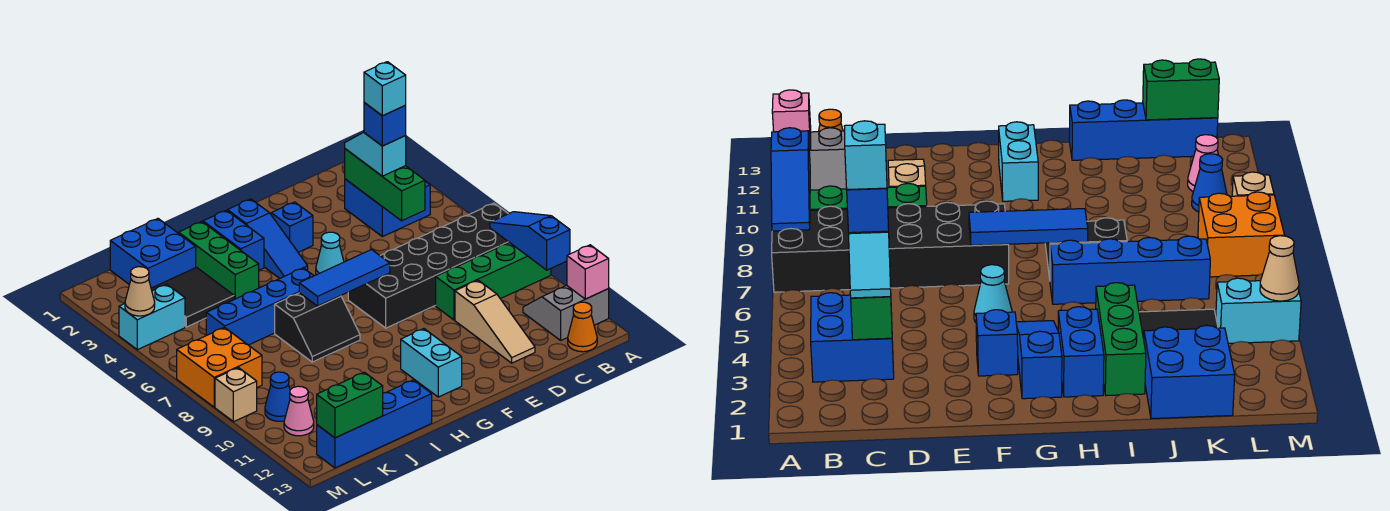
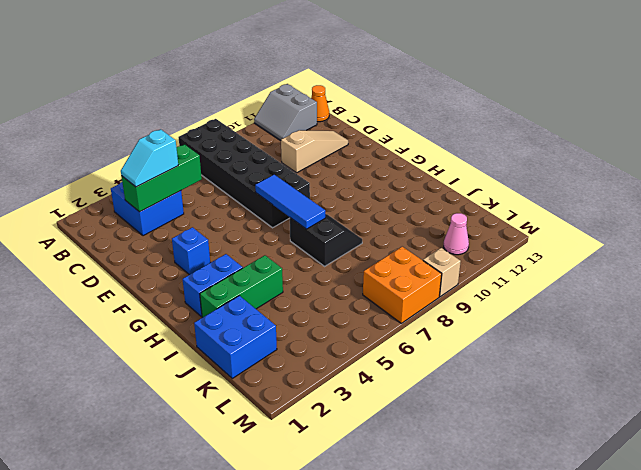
none -> green brick A9:D9 level 1
none -> cyan cone F5 level 1
none -> blue slope G2:G4 level 1 top 2
none -> cyan brick G11:G12 level 1

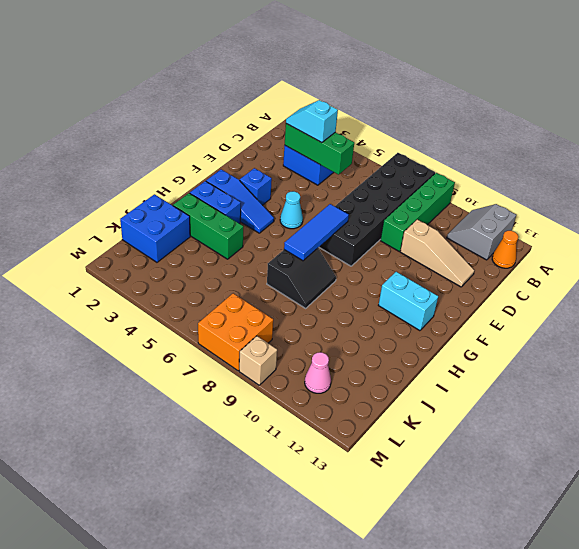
none -> blue brick H6:K6 level 1
none -> blue brick I13:L13 level 1
none -> black tile J3:K4 level 1
none -> cyan brick L4:M4 level 1

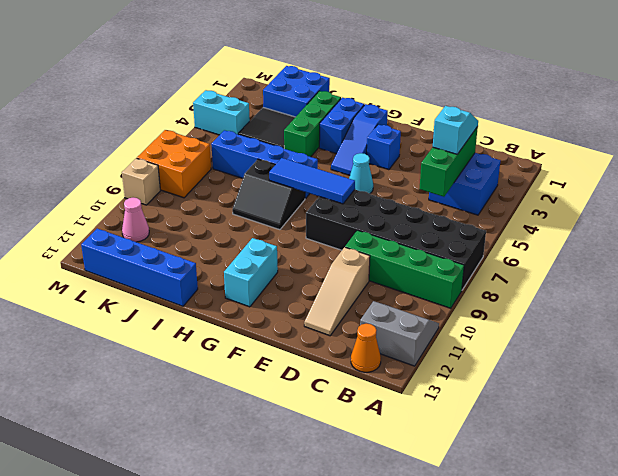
none -> blue cone L10 level 1
none -> blue slope A8:A10 level 2 top 10
none -> pink brick A12 level 2
none -> green brick K13:L13 level 2

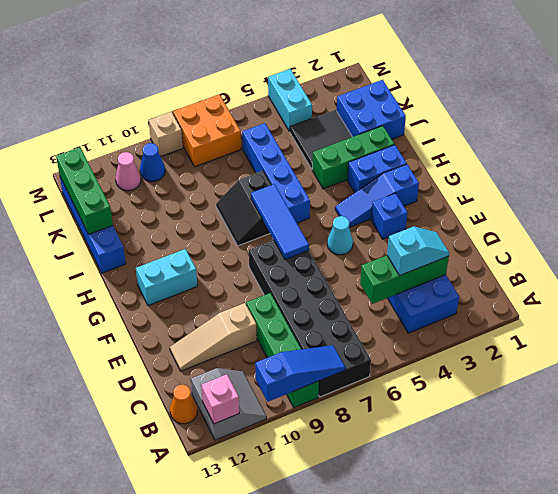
green brick J13:L13 level 2 -> green brick K13:L13 level 2
none -> tan cone M4 level 2
none -> blue brick C4 level 4
none -> cyan brick C4 level 5

